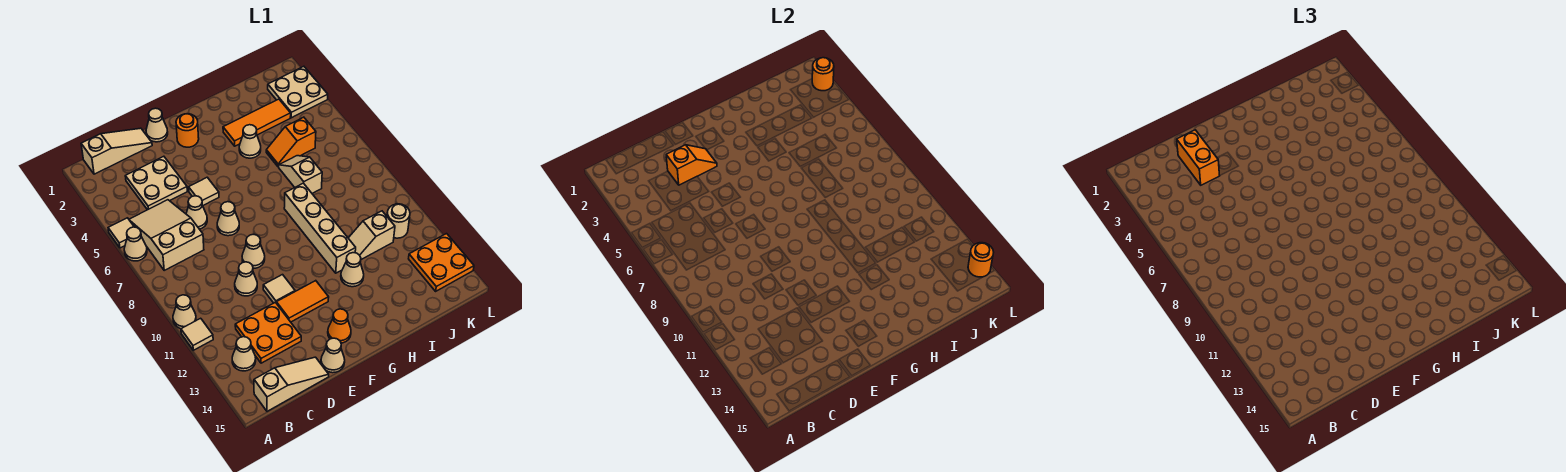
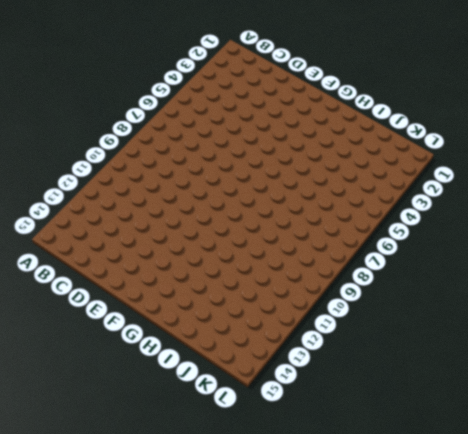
none -> tan tile A5 level 1
none -> tan cone A6 level 1
none -> tan cone A10 level 1
none -> tan tile A11 level 1

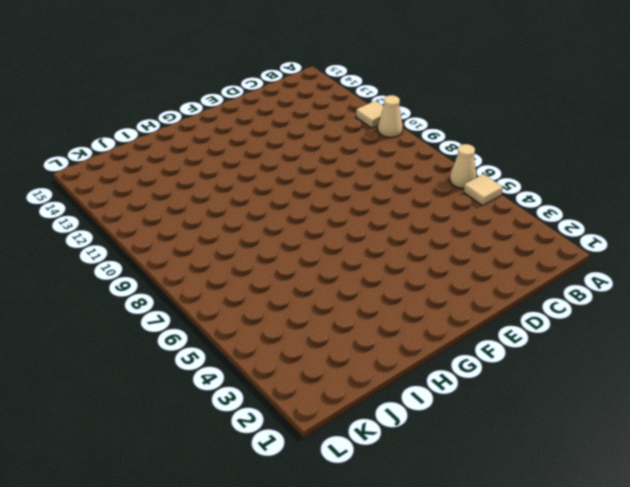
none -> tan slope B1:D1 level 1 top B
none -> tan slope B5:C7 level 1 top 7
none -> tan cone B13 level 1
none -> tan slope B15:D15 level 1 top B

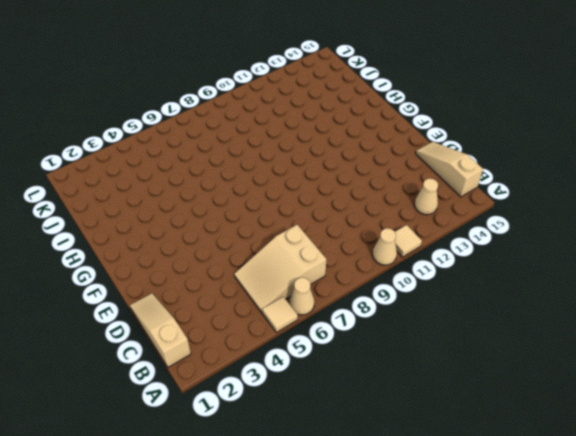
none -> tan plate C3:D4 level 1
none -> orange plate C12:D13 level 1
none -> tan cone D6 level 1
none -> tan cone D10 level 1

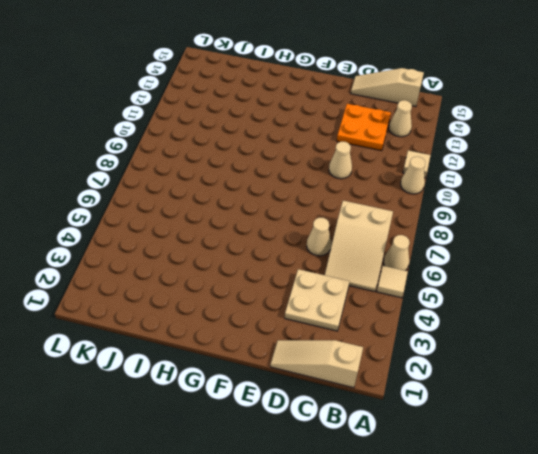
none -> tan cone E1 level 1
none -> tan tile E5 level 1
none -> tan cone E7 level 1
none -> tan cone E9 level 1

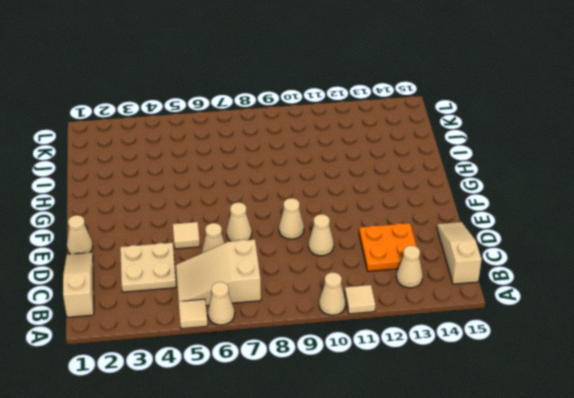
none -> tan tile E11 level 1
none -> orange tile E12:F12 level 1
none -> tan cone E15 level 1
none -> orange round brick F2 level 1

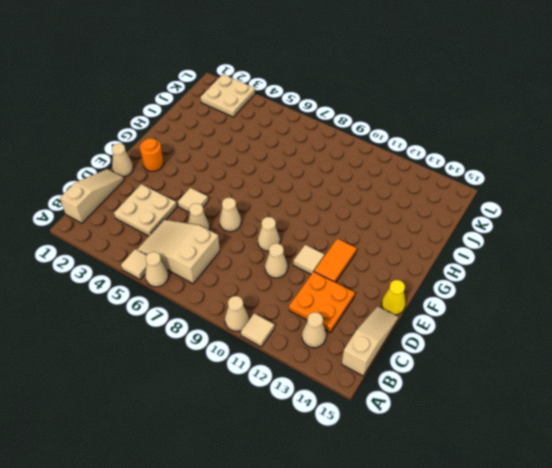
yellow cone E15 level 1 -> tan cone E15 level 1
none -> orange cone F14 level 1
none -> orange tile H3:J3 level 1
none -> tan cone H4 level 1
none -> tan brick H8:H11 level 1

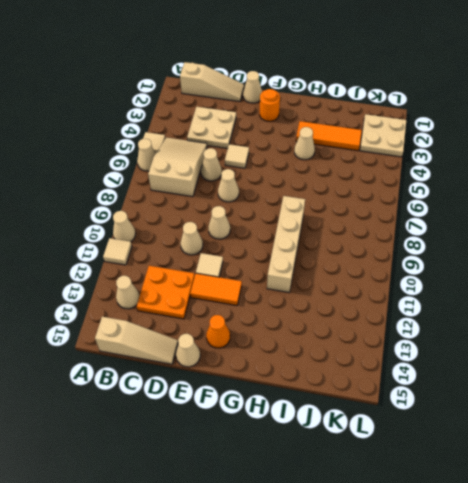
none -> tan cone H12 level 1
none -> orange slope I5:J5 level 1 top J
none -> tan slope I6:I7 level 1 top 7
none -> tan slope I11:J11 level 1 top J

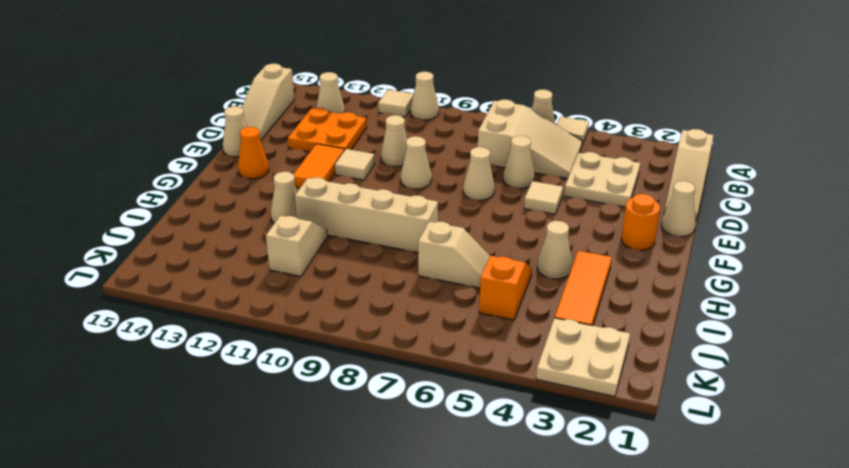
none -> tan round brick K11 level 1
none -> orange plate K13:L14 level 1
none -> orange slope D3:E3 level 2 top D
none -> orange round brick L2 level 2

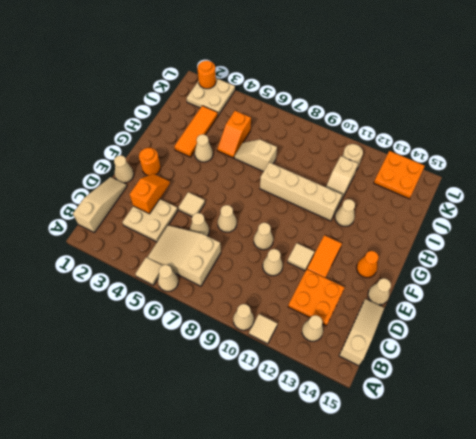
none -> orange round brick L14 level 2
none -> orange brick D2:D3 level 3

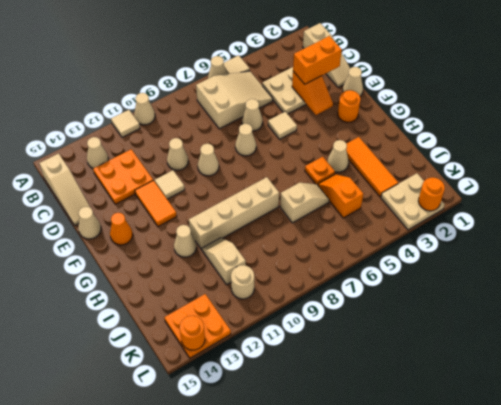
orange plate H5 level 1 -> none

